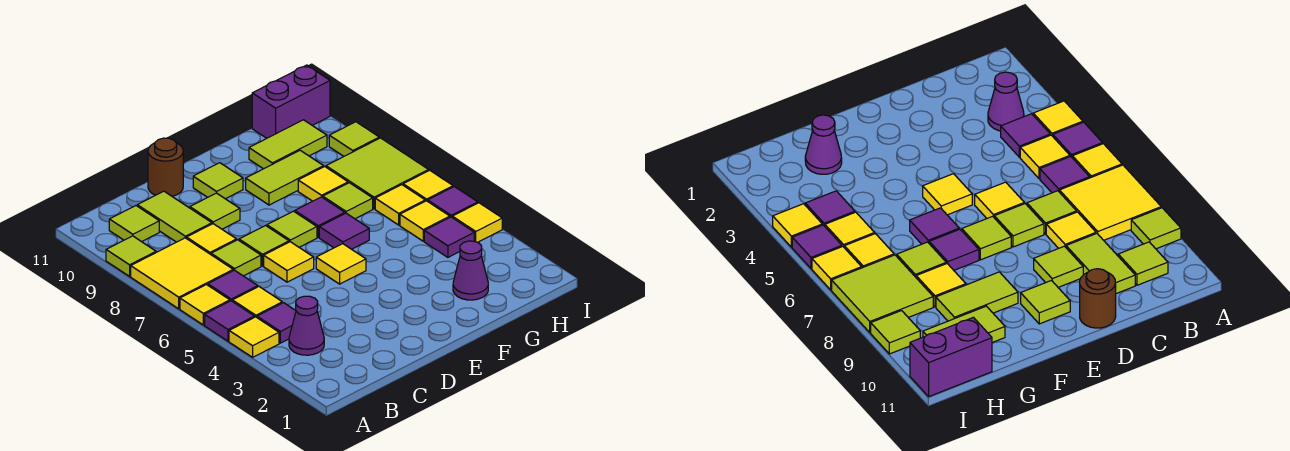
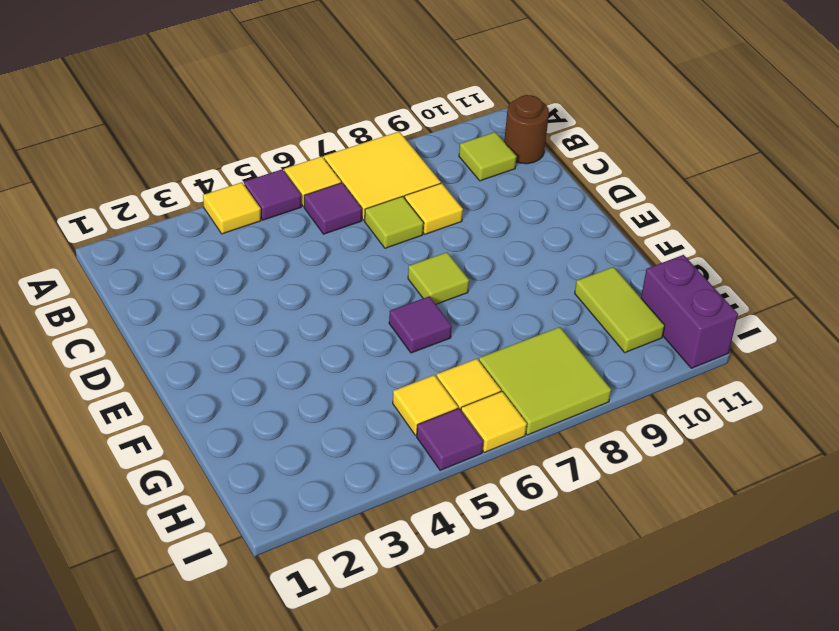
brown round brick B11 level 1 -> brown round brick D11 level 1
none -> lime tile A9 level 1
none -> purple cone B3 level 1
none -> purple tile B4 level 1
none -> yellow tile B5 level 1

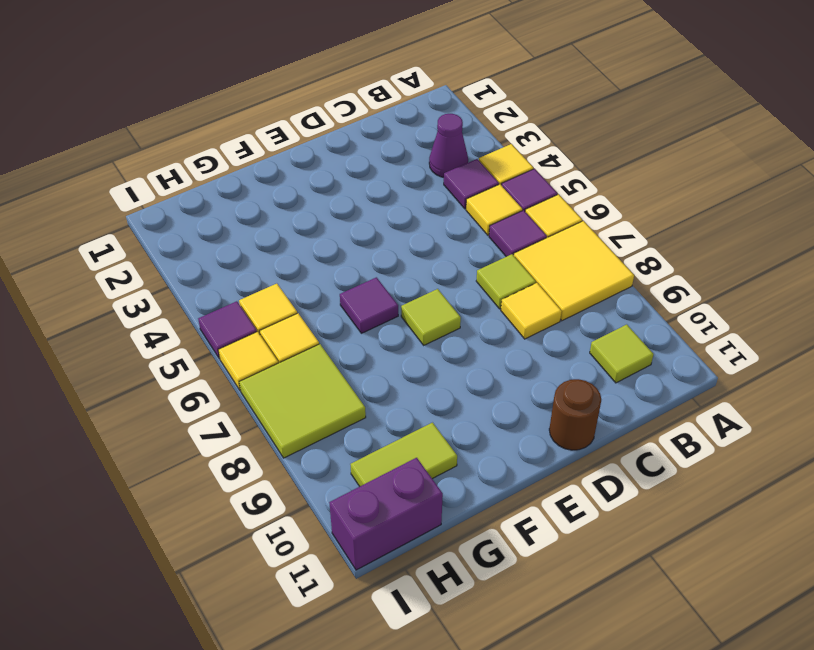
none -> lime tile A9 level 1
none -> lime tile C9:C10 level 1
none -> yellow tile D6 level 1
none -> lime tile D7 level 1

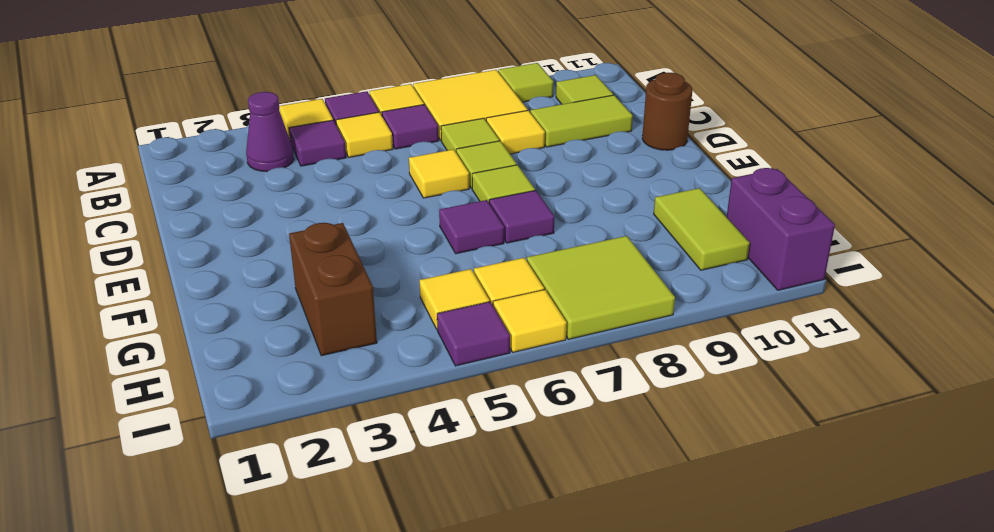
brown brick G3:H3 level 1 -> none
none -> lime tile D9 level 1
none -> yellow tile E5 level 1
none -> lime tile E10 level 1
none -> lime tile F9:G9 level 1

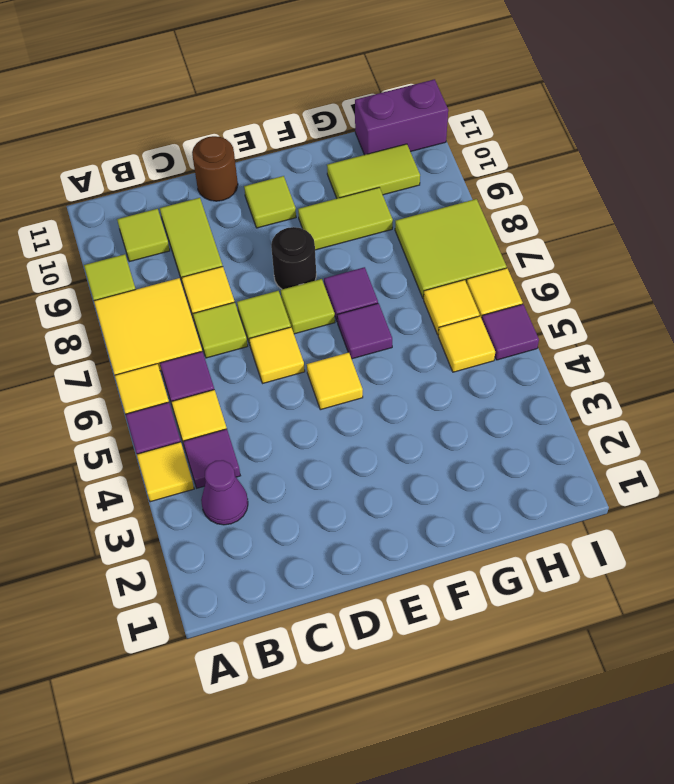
black round brick E8 level 1 -> none
none -> lime tile D9 level 1
none -> purple cone G2 level 1
none -> lime tile G7 level 1
none -> yellow tile G8 level 1

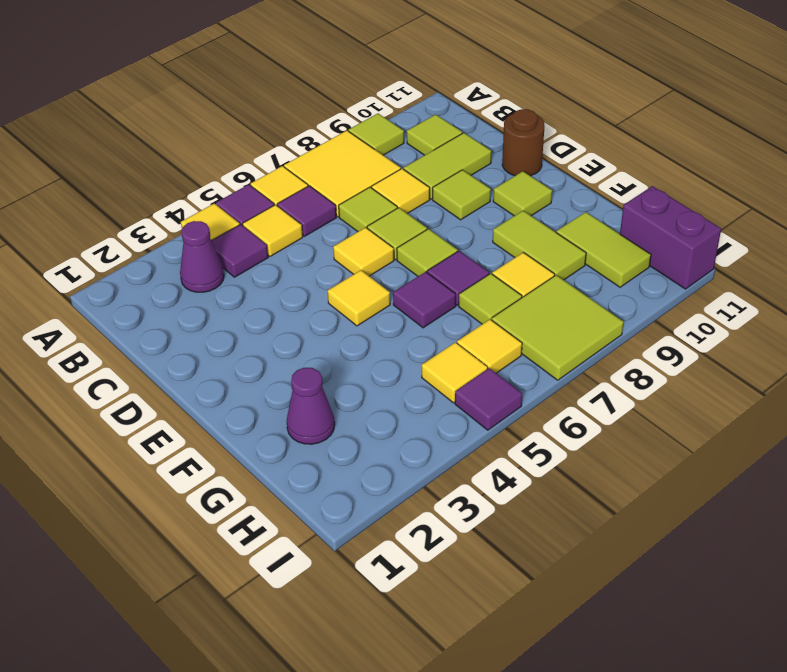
none -> purple tile H4 level 1
none -> yellow tile I4 level 1
none -> yellow tile I6 level 1
none -> lime tile I9 level 1

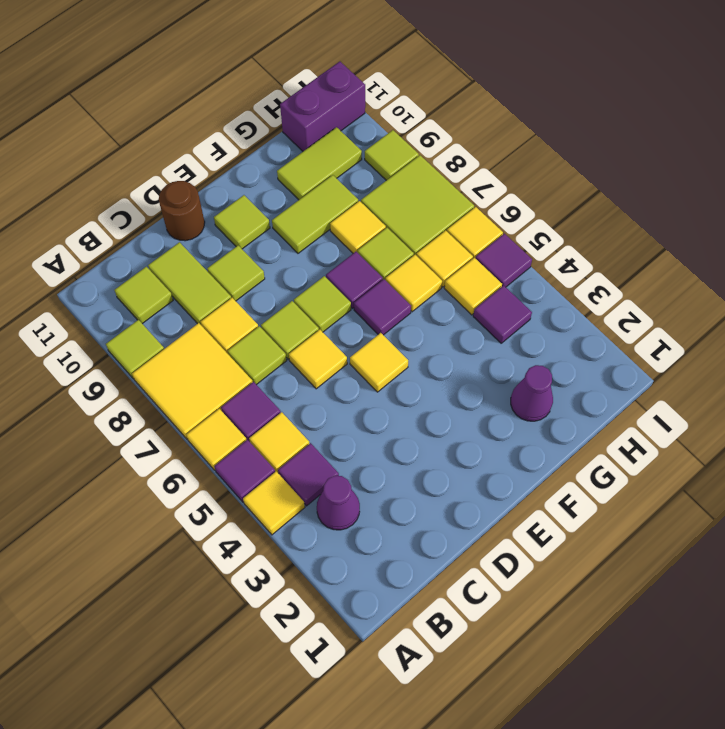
yellow tile G6 level 1 -> yellow tile I4 level 1

